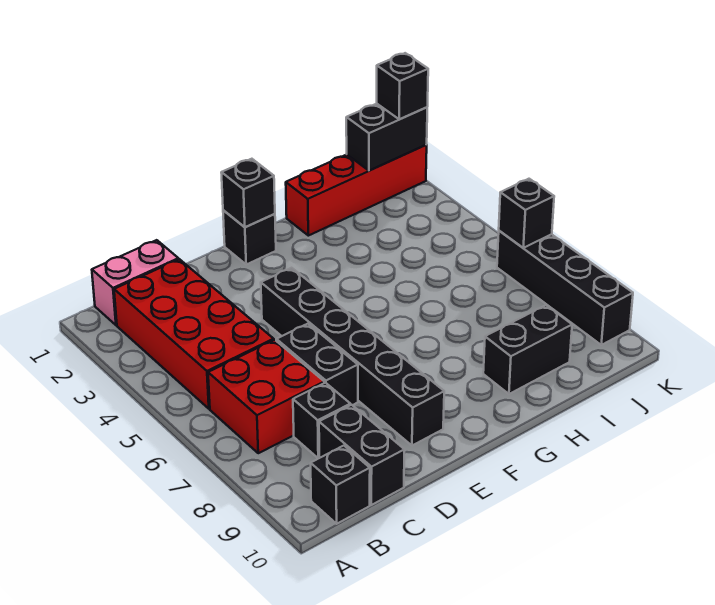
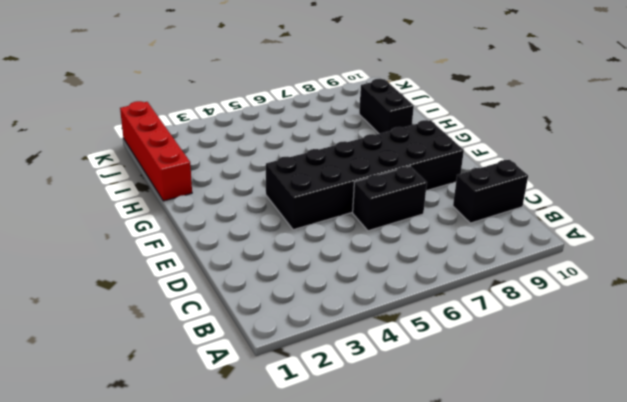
black brick E4:F9 level 1 -> black brick E4:E9 level 1
none -> pink brick B1:C1 level 1
none -> red brick B2:C5 level 1
none -> red brick B6:C7 level 1

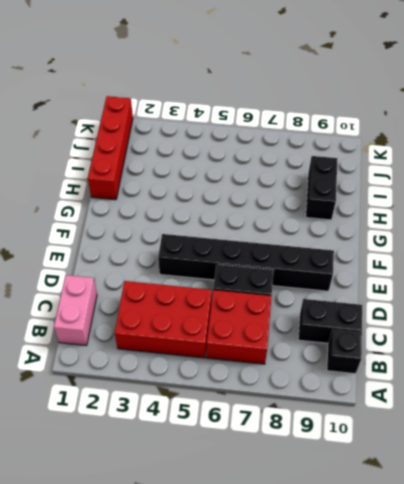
red brick B3:C5 level 1 -> red brick B2:C5 level 1
none -> black brick C8 level 1
none -> black brick F1 level 1
none -> black brick K6:K9 level 1

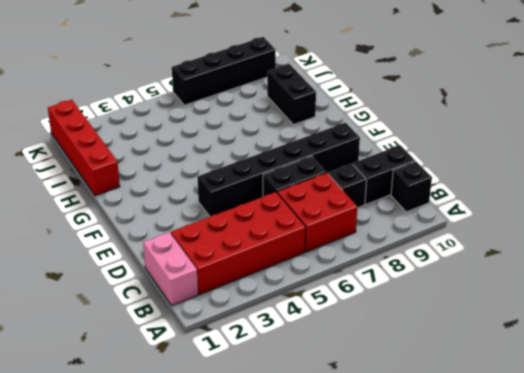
none -> black brick F1 level 1
none -> black brick F1 level 2
none -> black brick J1:K1 level 2

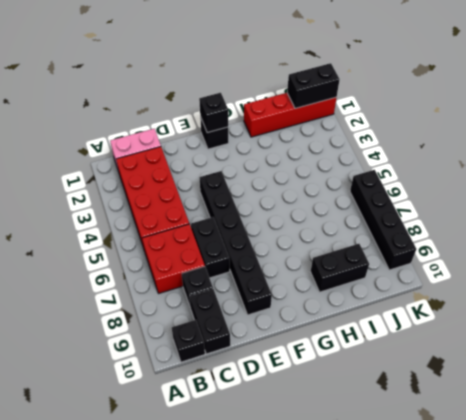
none -> black brick K6 level 2
none -> black brick K1 level 3

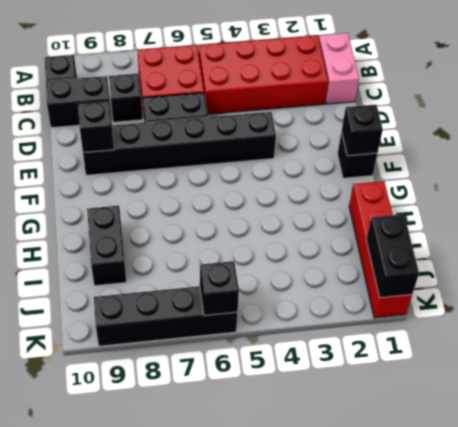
black brick E9 level 2 -> black brick K1 level 3

